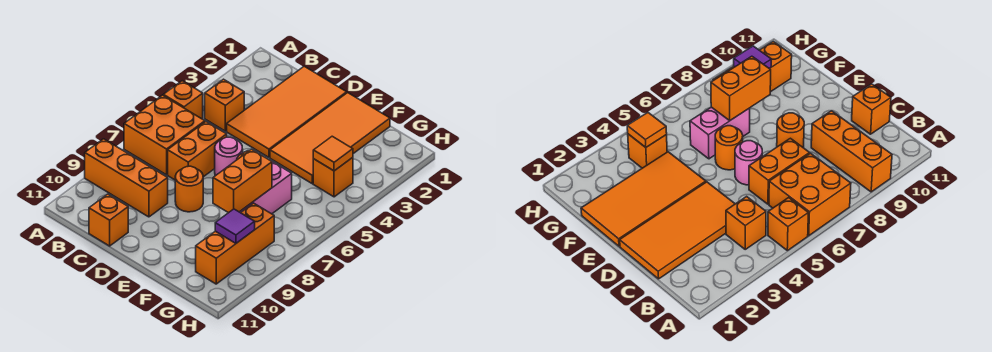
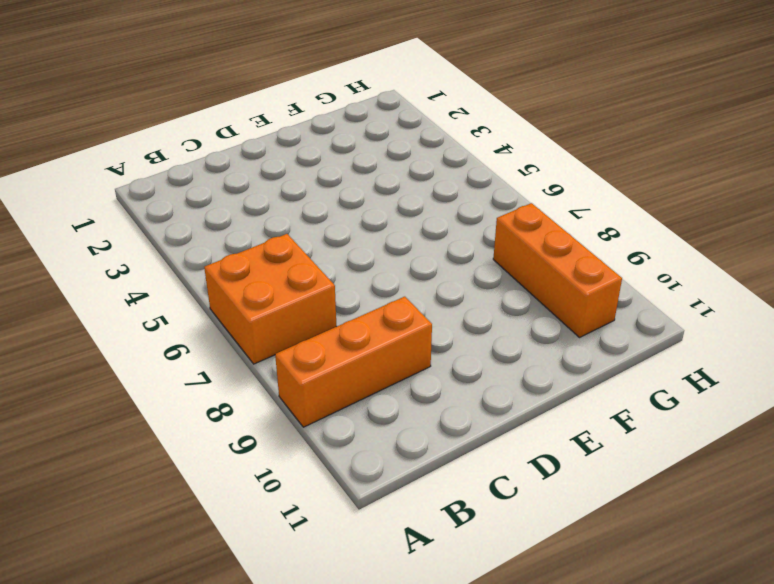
none -> orange brick A5 level 1
none -> orange brick B4 level 1
none -> orange tile C1:D4 level 1

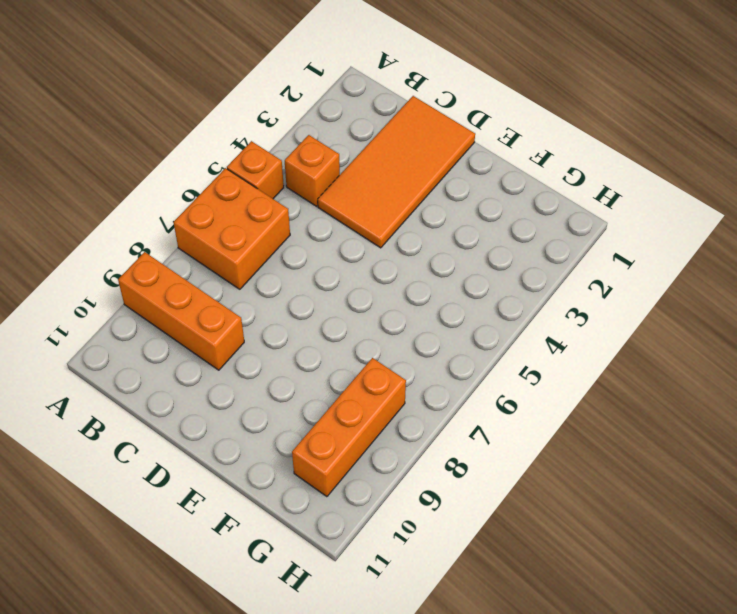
none -> orange brick C6:C7 level 1
none -> orange brick C11 level 1
none -> pink round brick D6 level 1

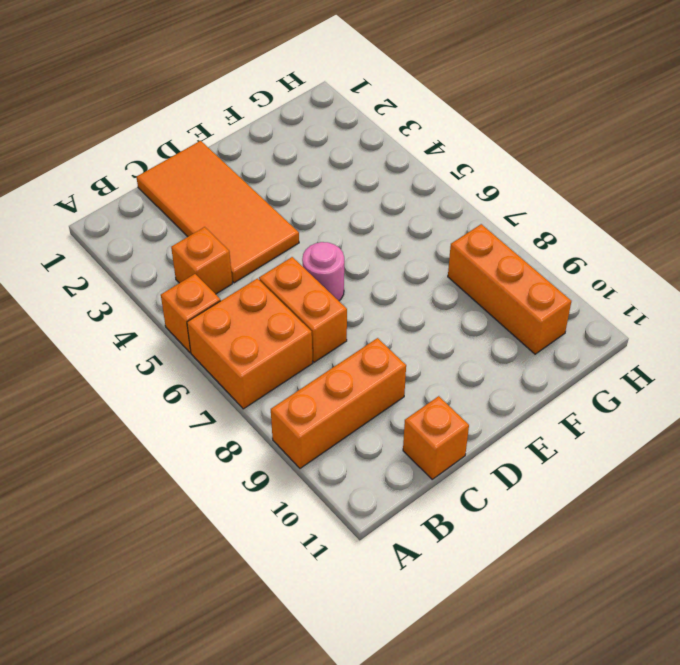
none -> orange round brick D8 level 1
none -> orange tile E1:F4 level 1
none -> orange round brick E6 level 1

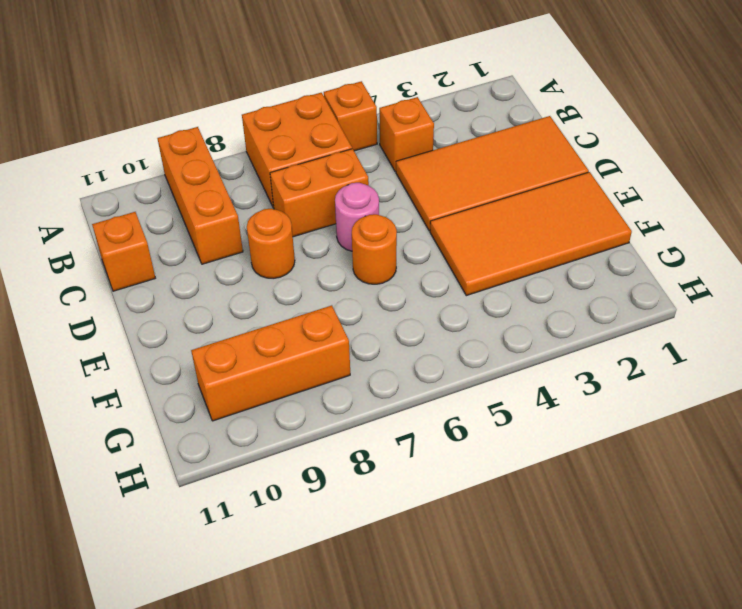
none -> pink brick F6:F7 level 1
none -> orange brick G4 level 1
none -> orange brick F7:F8 level 2

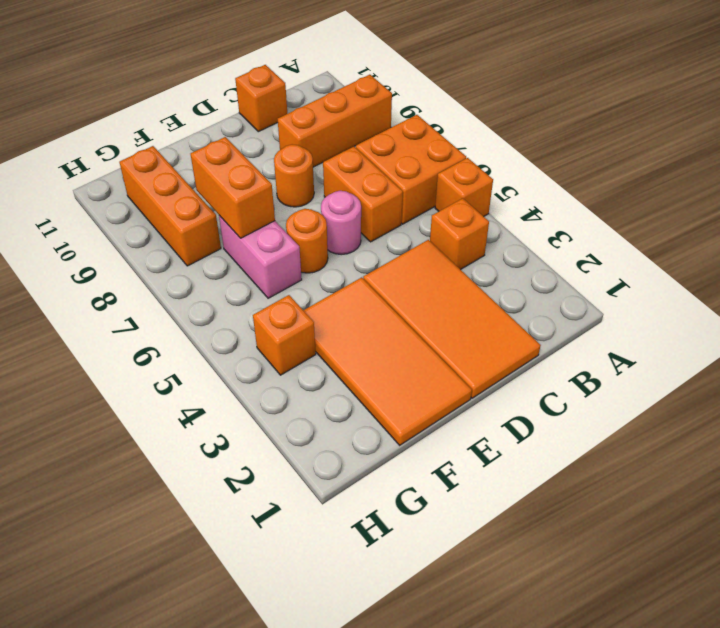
none -> orange tile G4 level 2
none -> purple tile G9 level 2

